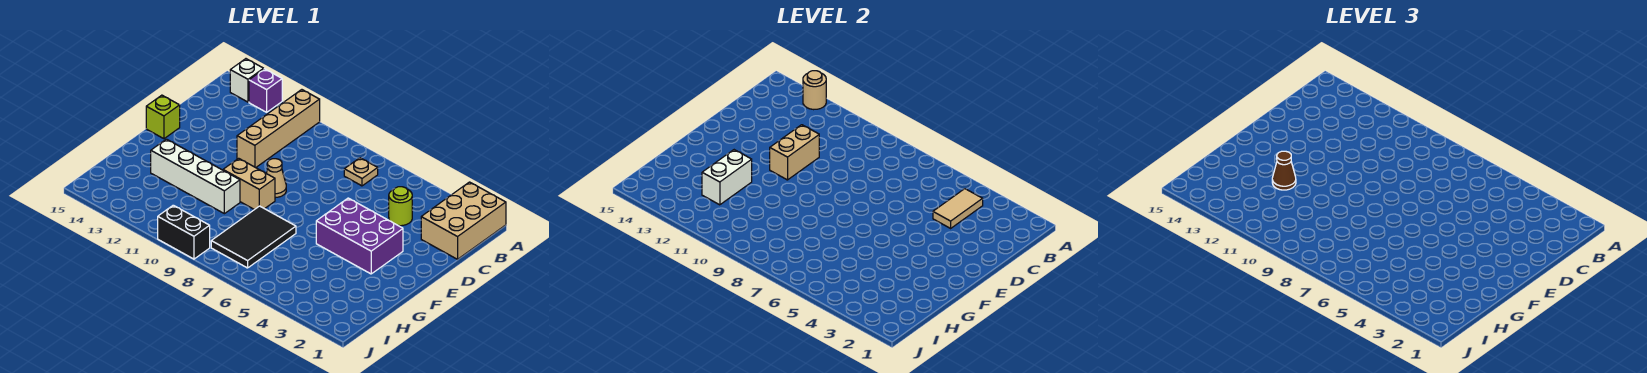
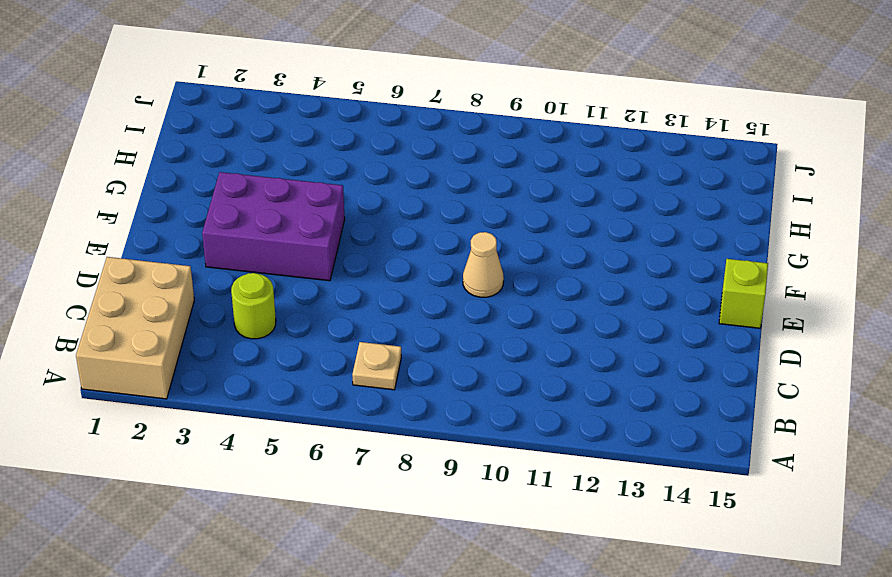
none -> tan brick A11:D11 level 1
none -> purple brick A13 level 1
none -> white brick A14 level 1

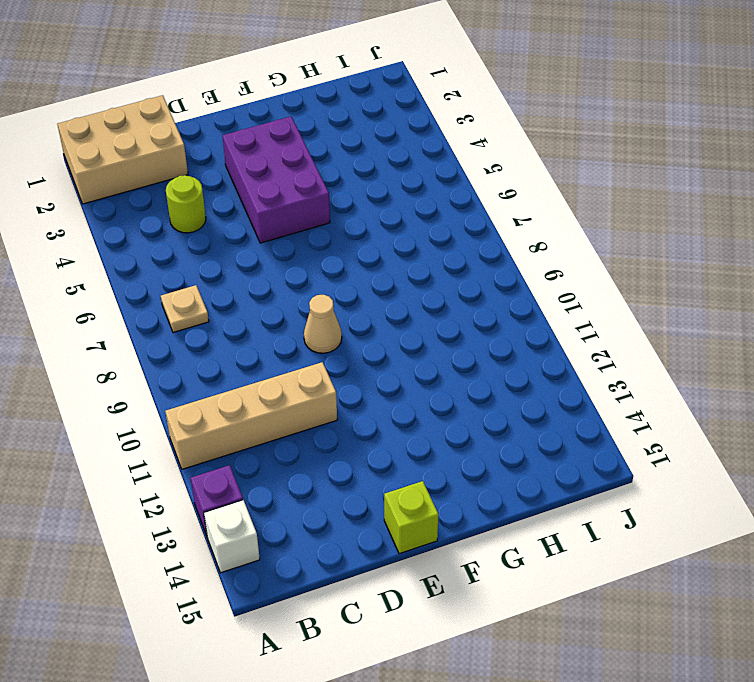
none -> tan brick F9:F10 level 1
none -> black tile G7:I8 level 1
none -> white brick G10:G13 level 1

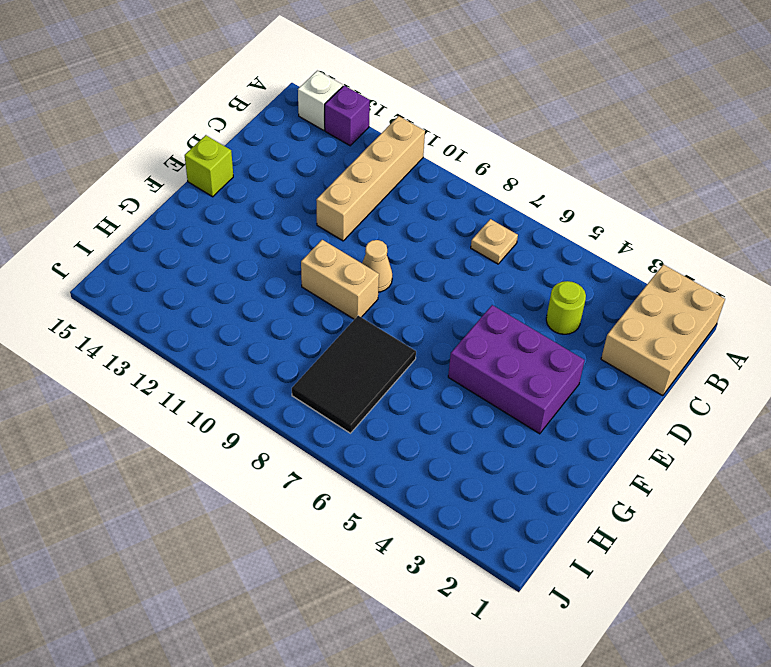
none -> white brick G10:G13 level 1
none -> black brick J9:J10 level 1
none -> tan round brick A13 level 2

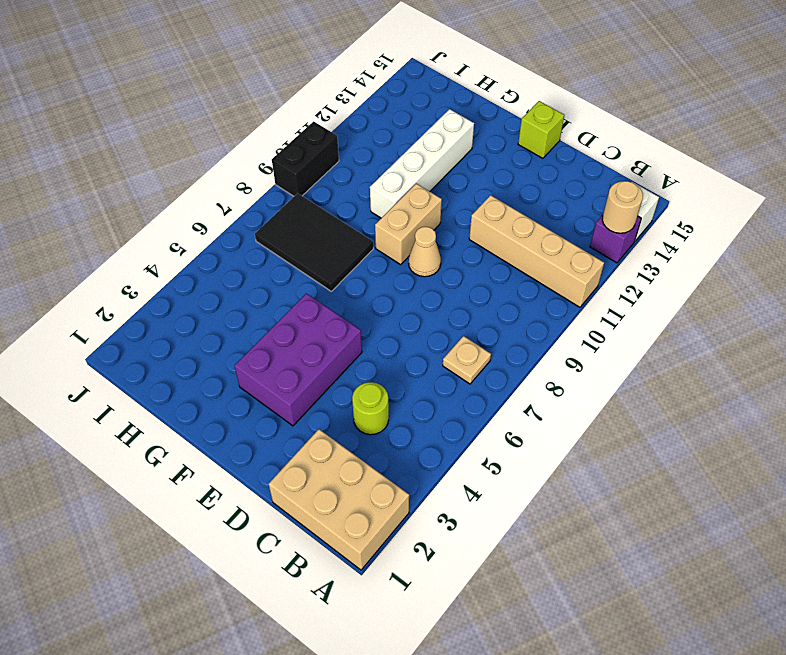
none -> tan tile B4:C4 level 2
none -> tan brick D11:E11 level 2
none -> white brick G12:H12 level 2

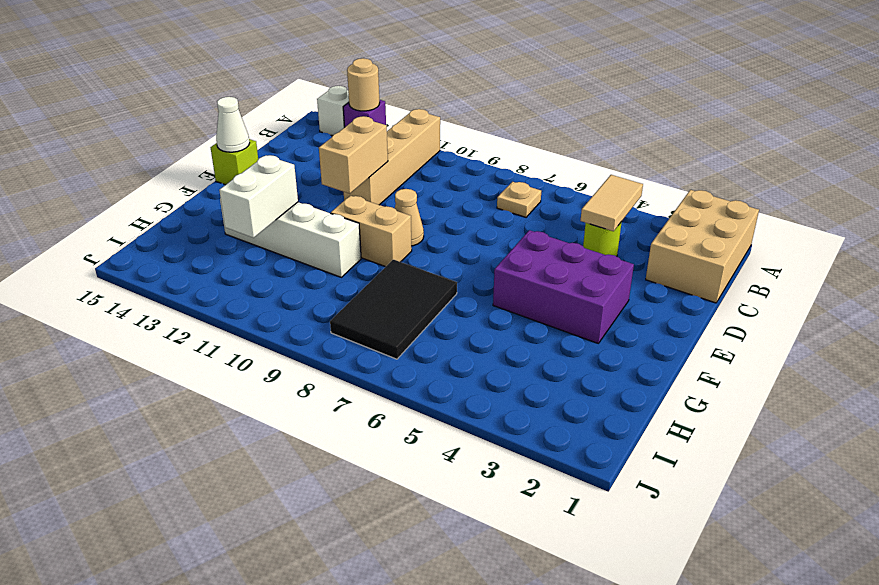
white cone E15 level 2 -> none
none -> black brick J9:J10 level 1
none -> brown cone G12 level 3

